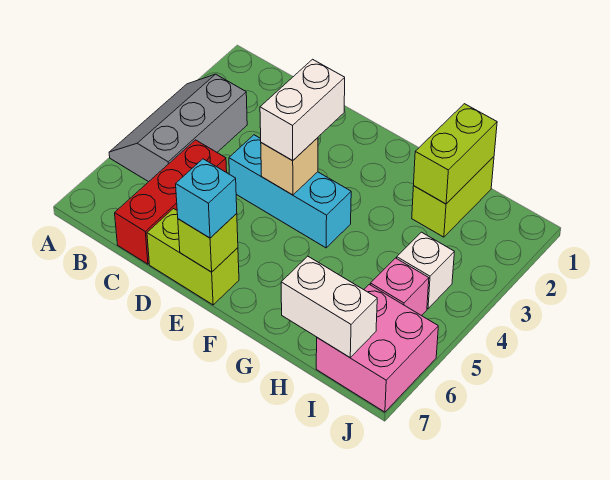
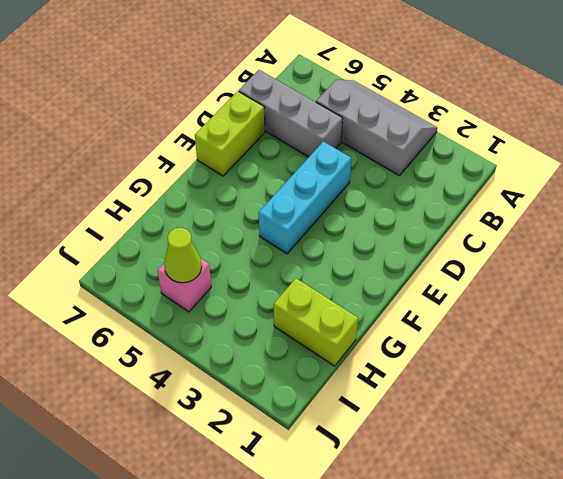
grey brick C5:C7 level 1 -> red brick C5:C7 level 1
lime cone I5 level 2 -> none
none -> white brick I4 level 1
none -> pink brick I6:J7 level 1
none -> tan brick E4 level 2

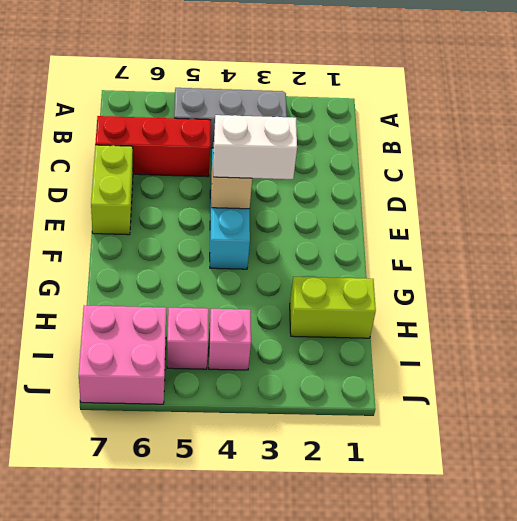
pink brick I4 level 1 -> white brick I4 level 1
none -> lime brick E7 level 2
none -> lime brick H1:H2 level 2
none -> white brick H7:I7 level 2

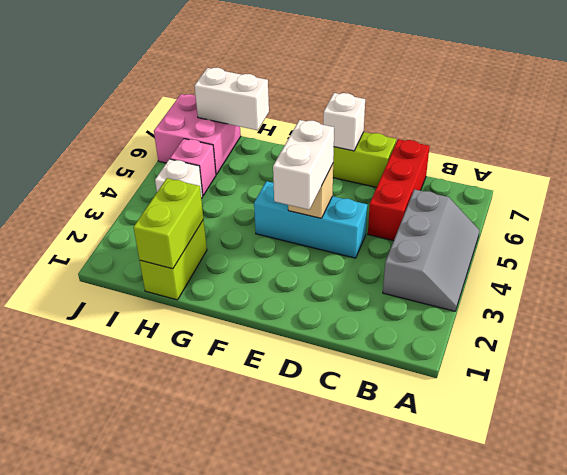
white brick E7 level 2 -> lime brick E7 level 2
none -> cyan brick E7 level 3

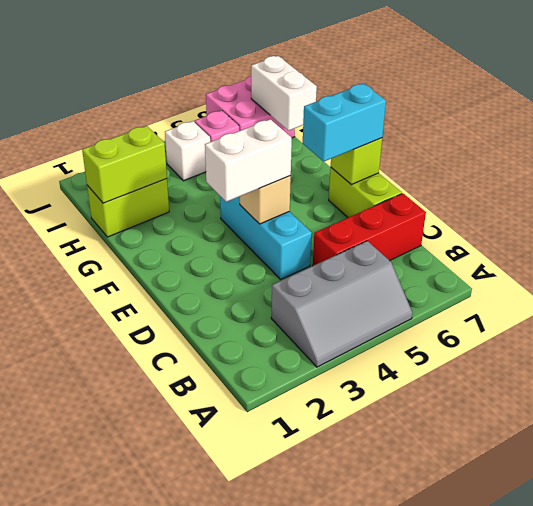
cyan brick E6:E7 level 3 -> cyan brick E7 level 3

